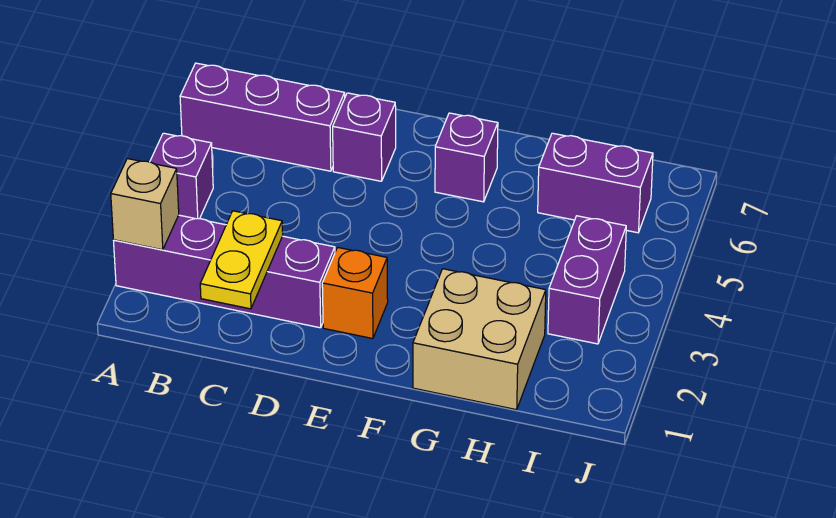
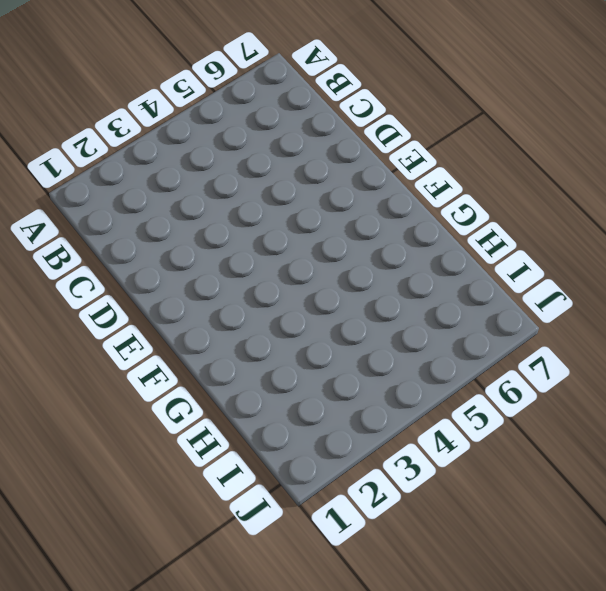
none -> purple brick A2:D2 level 1
none -> purple brick A4 level 1

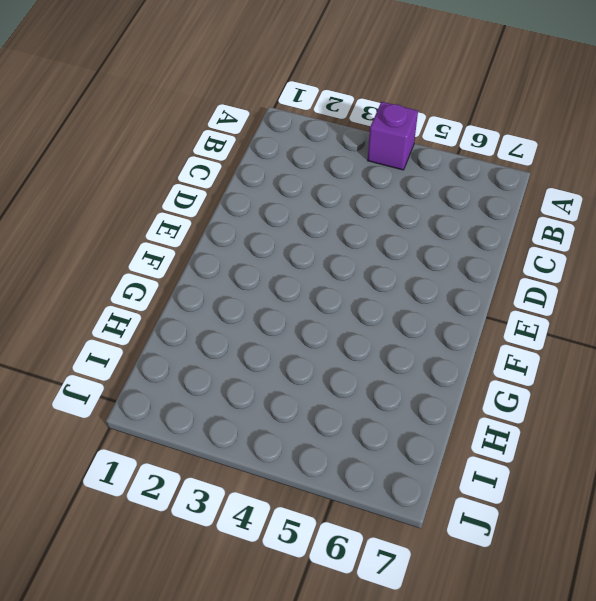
none -> purple brick A2:D2 level 1
none -> purple brick A6:C6 level 1

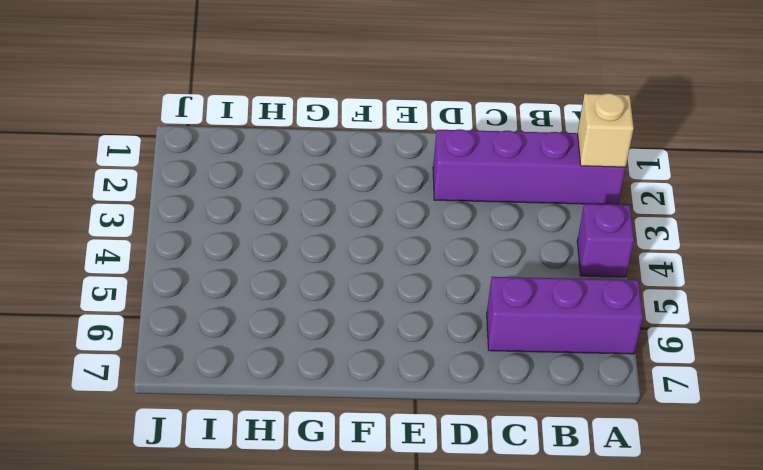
none -> purple brick D6 level 1
none -> orange brick E2 level 1

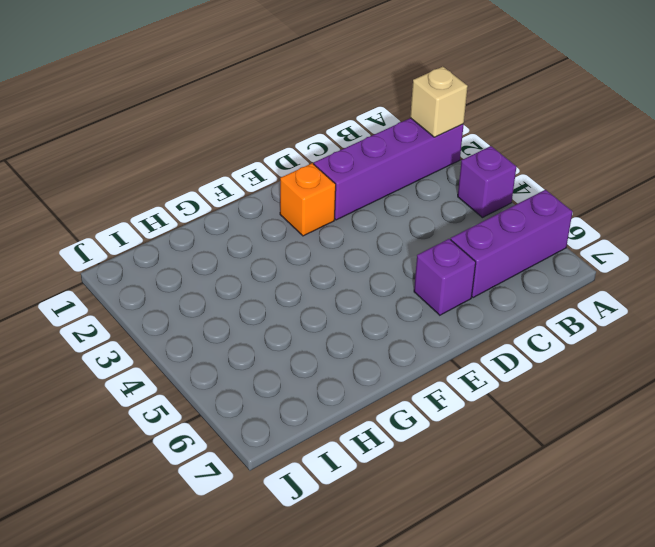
none -> purple brick F6 level 1
none -> tan brick G1:H2 level 1

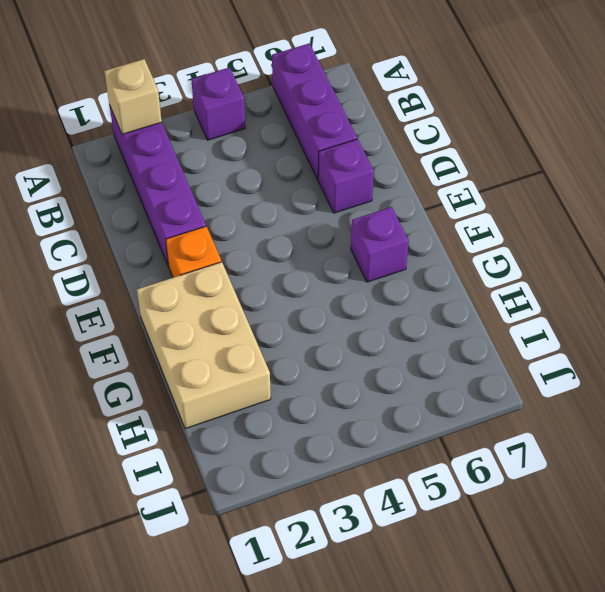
tan brick F1:H2 level 1 -> tan brick G1:H2 level 1
none -> purple brick H6:I6 level 1
none -> purple brick I3:I4 level 1

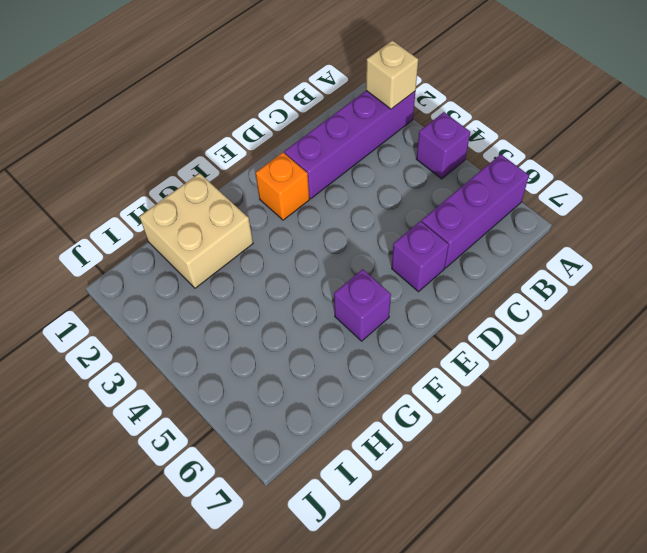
none -> purple brick H6:I6 level 1
none -> purple brick I3:I4 level 1

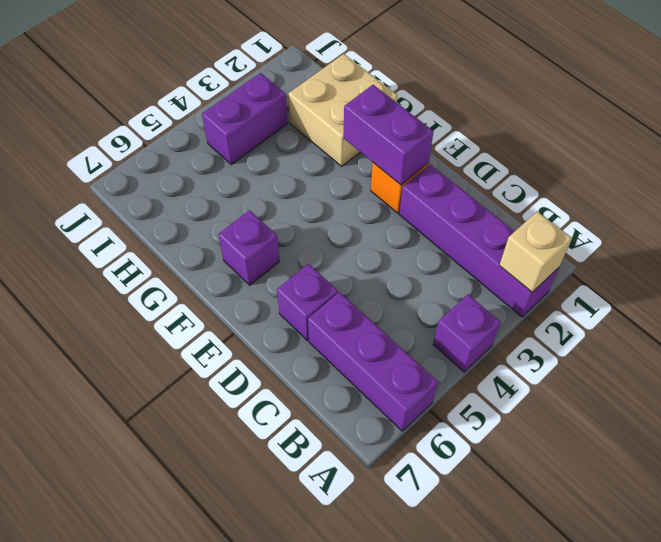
purple brick E2:F2 level 2 -> purple brick H6:I6 level 1
none -> yellow plate C1:C2 level 2

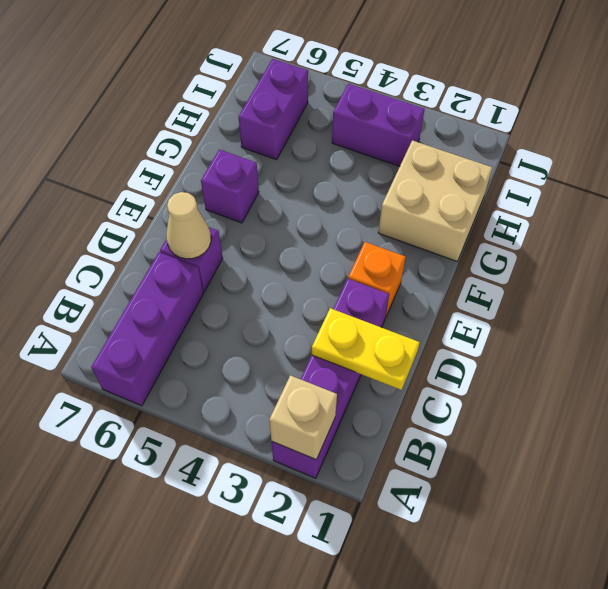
tan cone D6 level 2 -> none
none -> purple brick A4 level 1

